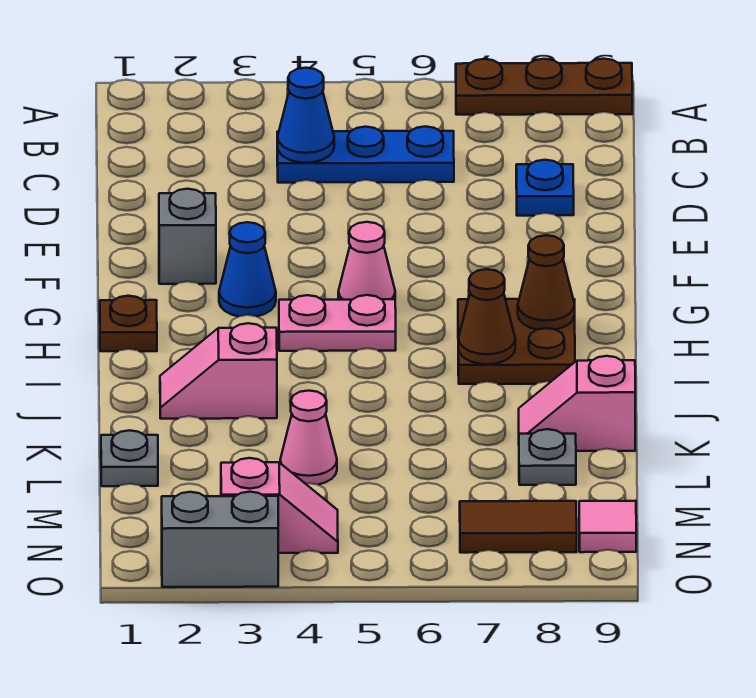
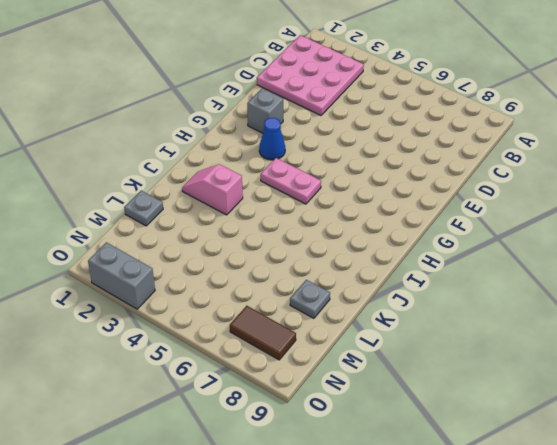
pink plate B1:D3 level 1 -> none
none -> brown plate A7:A9 level 1
none -> blue plate C4:C6 level 1
none -> blue plate D8 level 1

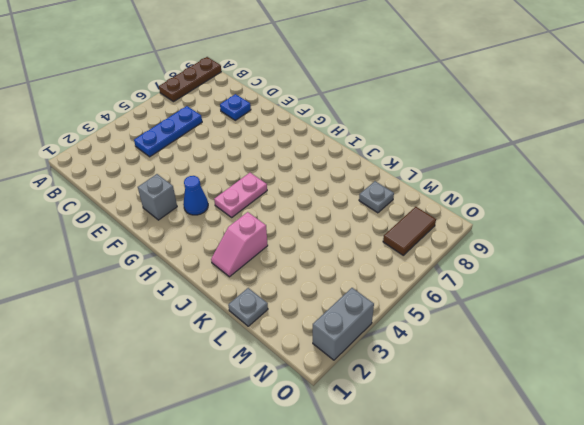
none -> pink cone G5 level 1
none -> brown plate H1 level 1
none -> brown plate H7:I8 level 1

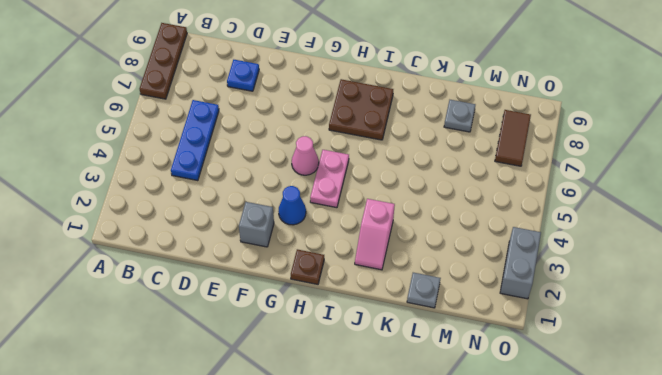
none -> pink slope K8:K9 level 1 top 9
none -> pink cone L4 level 1
none -> pink slope N3:N4 level 1 top 3

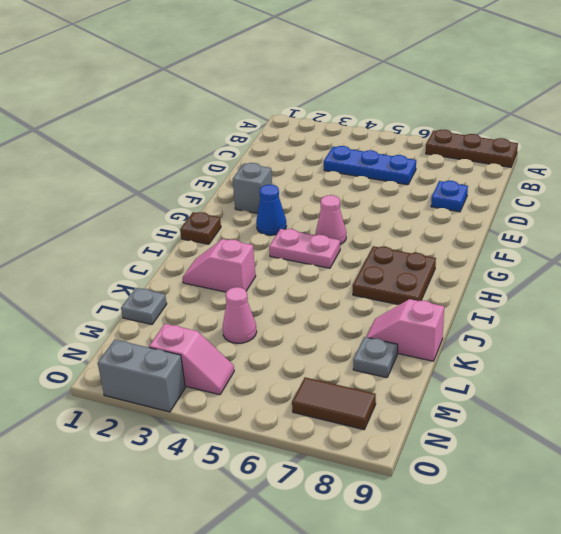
none -> pink tile N9 level 1
none -> blue cone C4 level 2
none -> brown cone H8 level 2

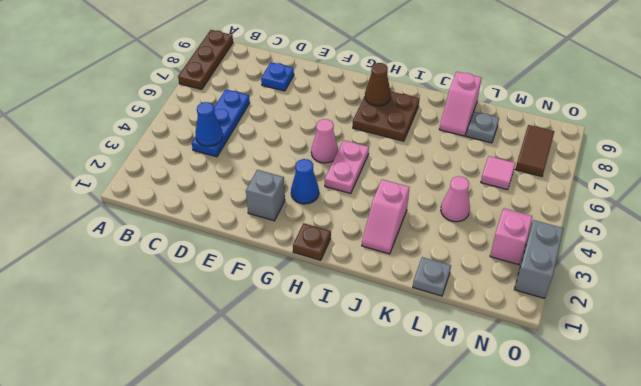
pink tile M6 level 1 -> pink tile N9 level 1
none -> brown cone I7 level 2

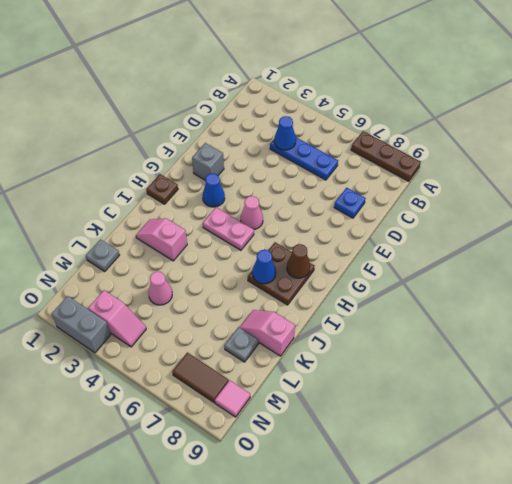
blue cone I7 level 2 -> brown cone I7 level 2

